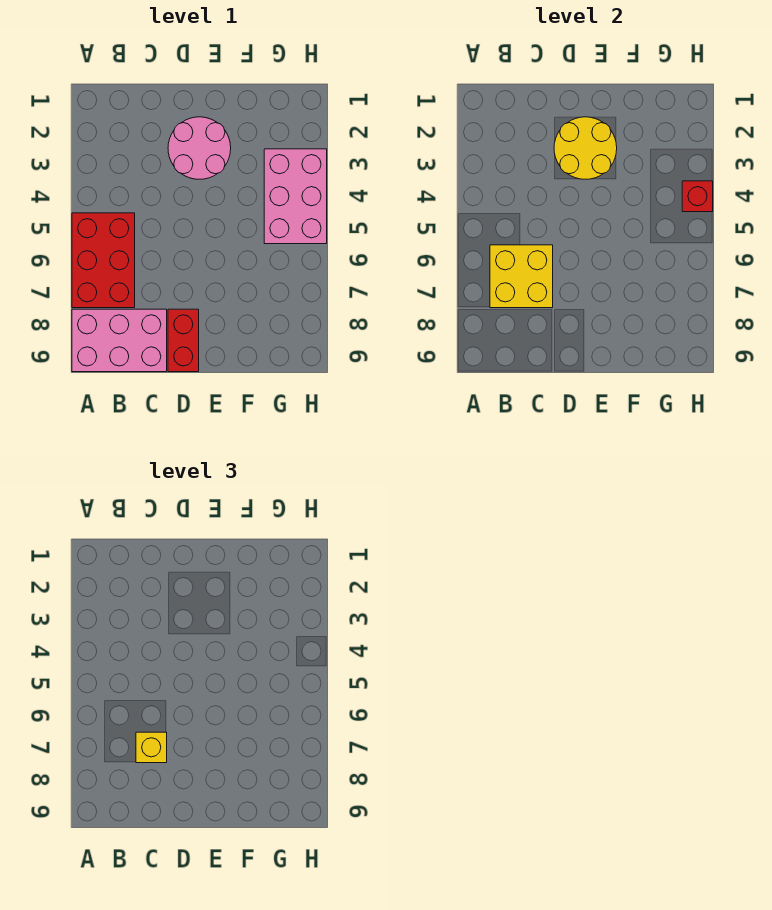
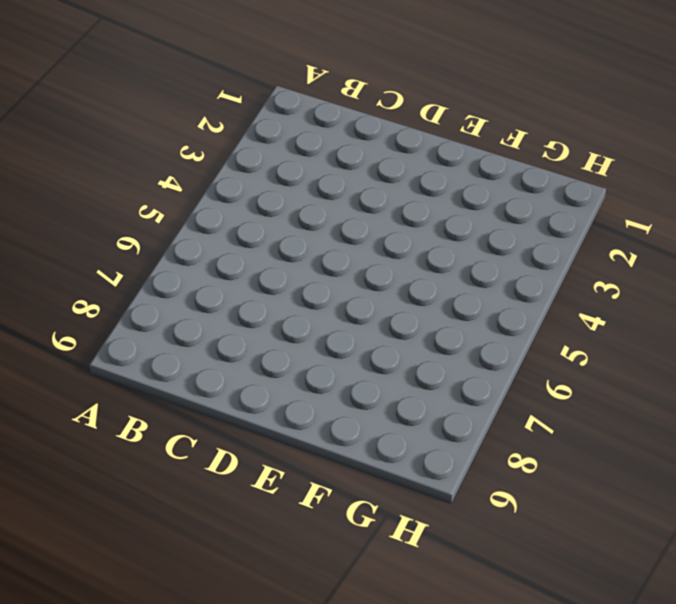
none -> red brick A5:B7 level 1
none -> pink brick A8:C9 level 1

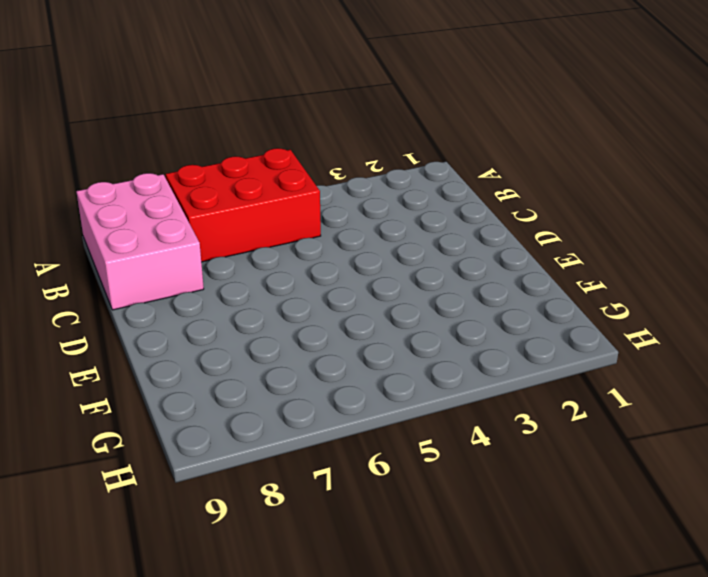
none -> pink round brick D2:E3 level 1
none -> red brick D8:D9 level 1

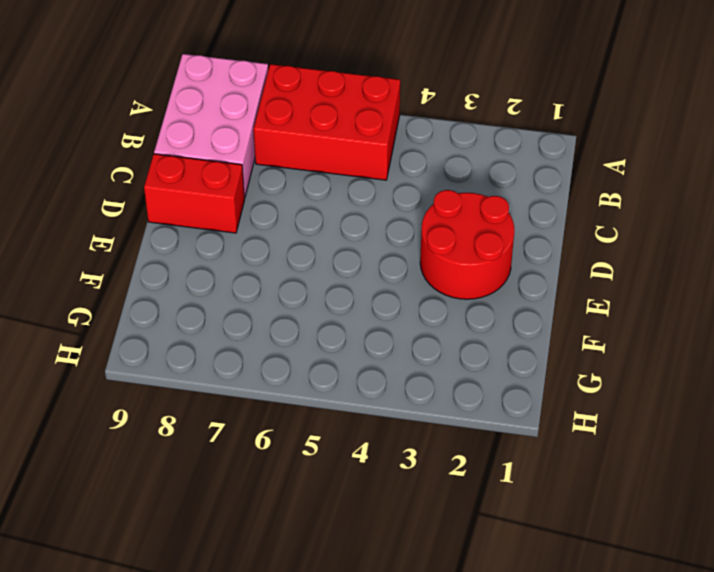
red round brick D2:E3 level 1 -> pink round brick D2:E3 level 1
none -> pink brick G3:H5 level 1
none -> yellow brick B6:C7 level 2

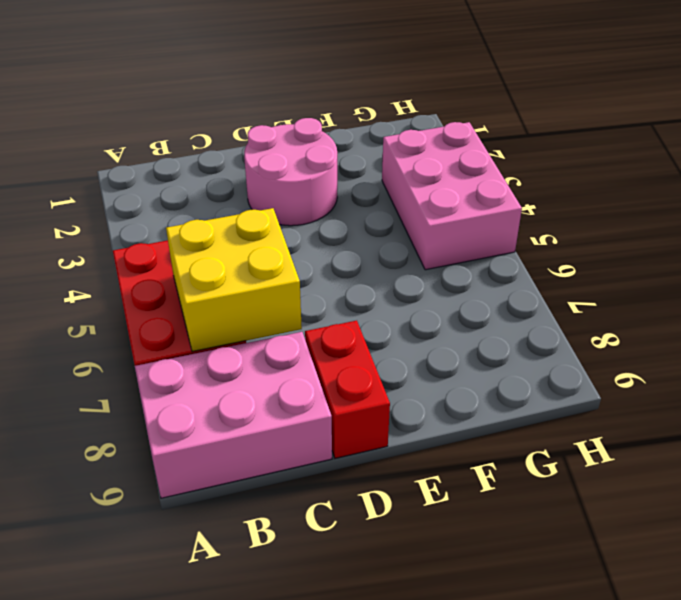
none -> yellow round brick D2:E3 level 2
none -> red brick H4 level 2

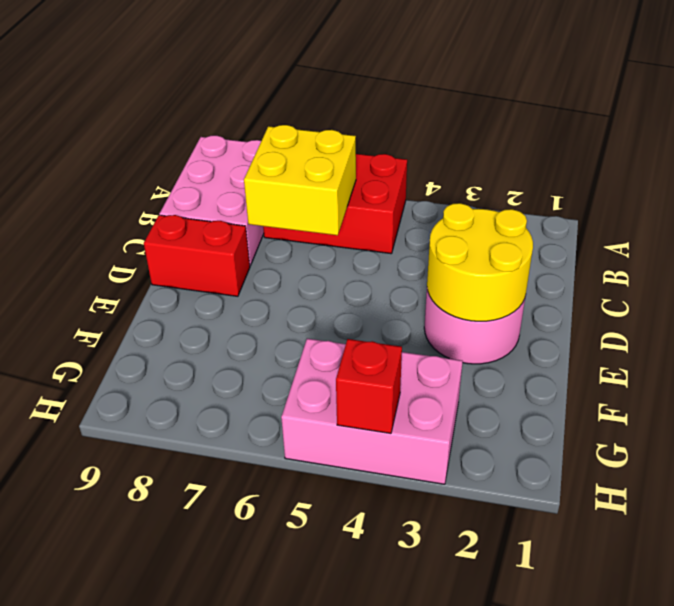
none -> yellow brick C7 level 3

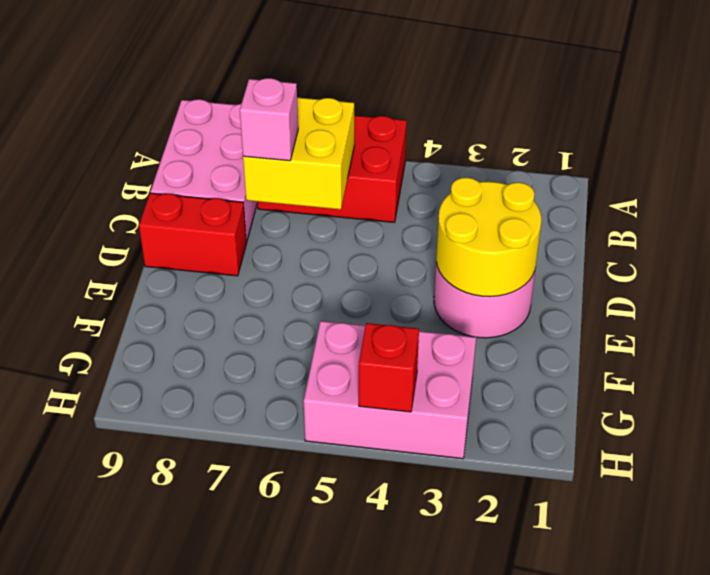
pink brick C7 level 3 -> yellow brick C7 level 3

